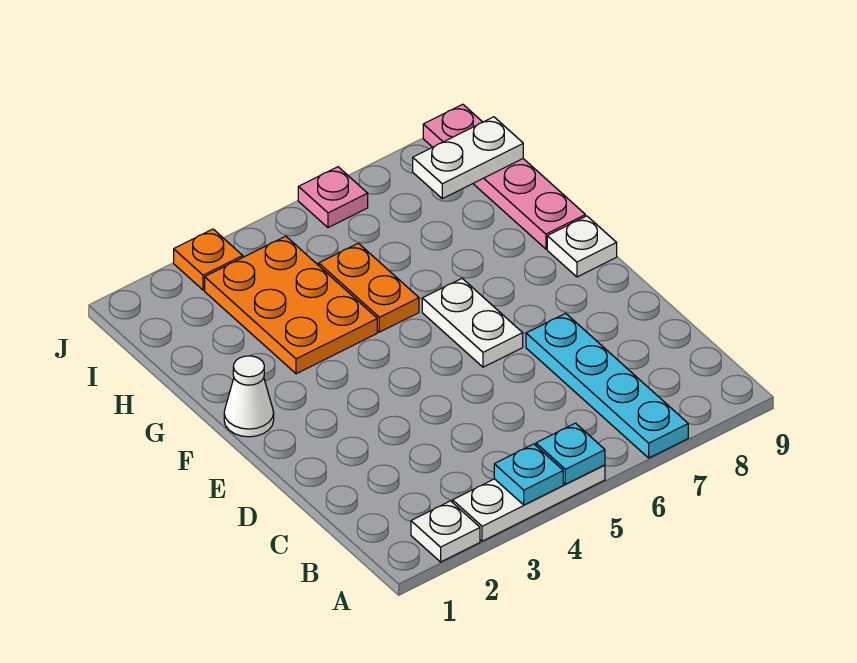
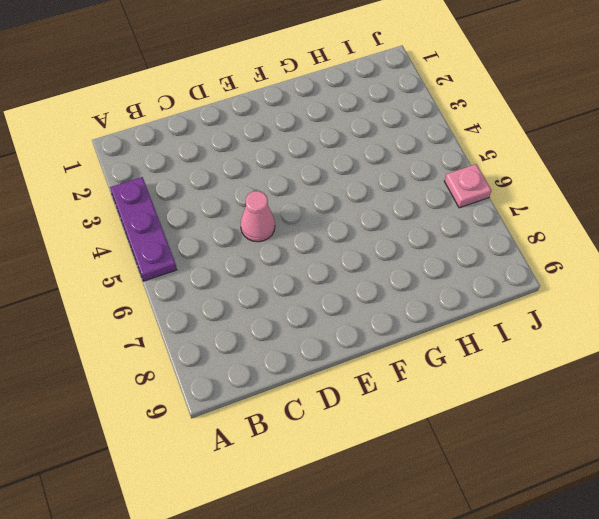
purple plate A3:A5 level 1 -> white plate A3:A5 level 1
pink cone D5 level 1 -> none
none -> white plate A2 level 1
none -> cyan plate A7:D7 level 1
none -> white plate E6:F6 level 1

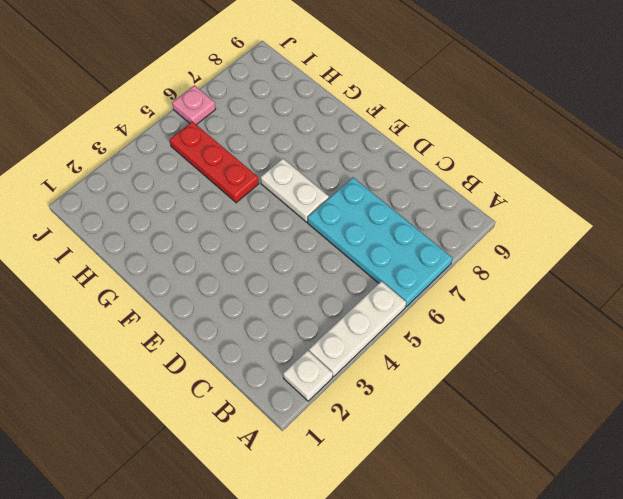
cyan plate A6:D7 level 1 -> cyan plate A7:D7 level 1
red plate G5:I5 level 1 -> orange plate G5:H5 level 1
none -> white cone F1 level 1
none -> white plate F9 level 1
none -> orange plate G3:I4 level 1

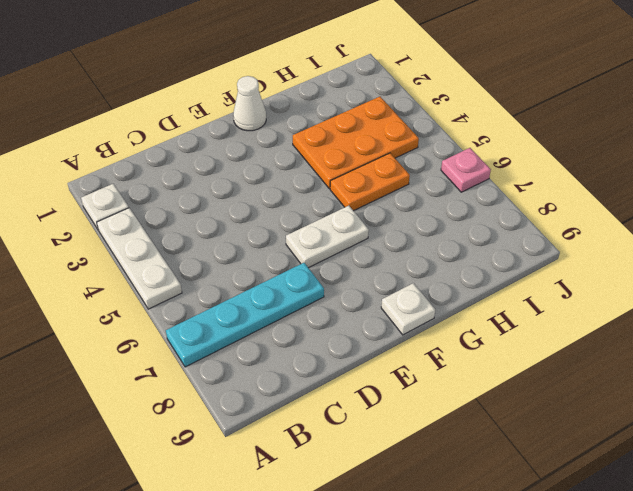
none -> pink plate G9:J9 level 1
none -> orange plate J3 level 1
none -> cyan plate A4 level 2

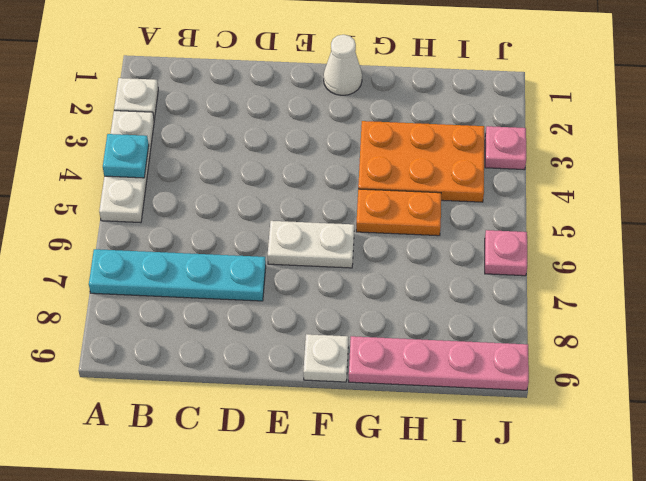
pink plate J3 level 1 -> orange plate J3 level 1
none -> cyan plate A5 level 2
none -> white plate I8:I9 level 2

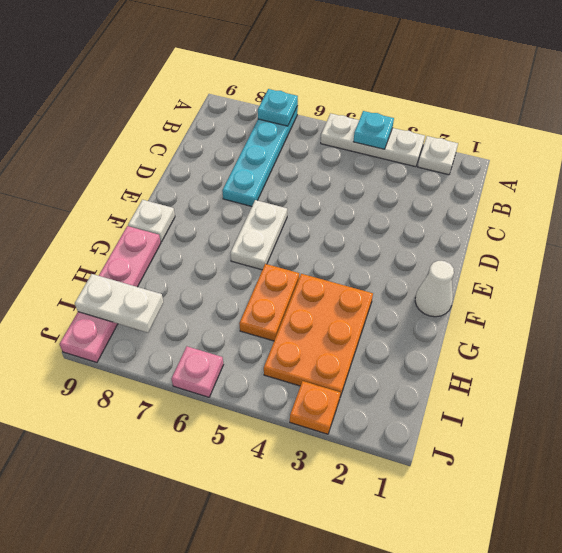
cyan plate A7 level 2 -> cyan plate A5 level 2

